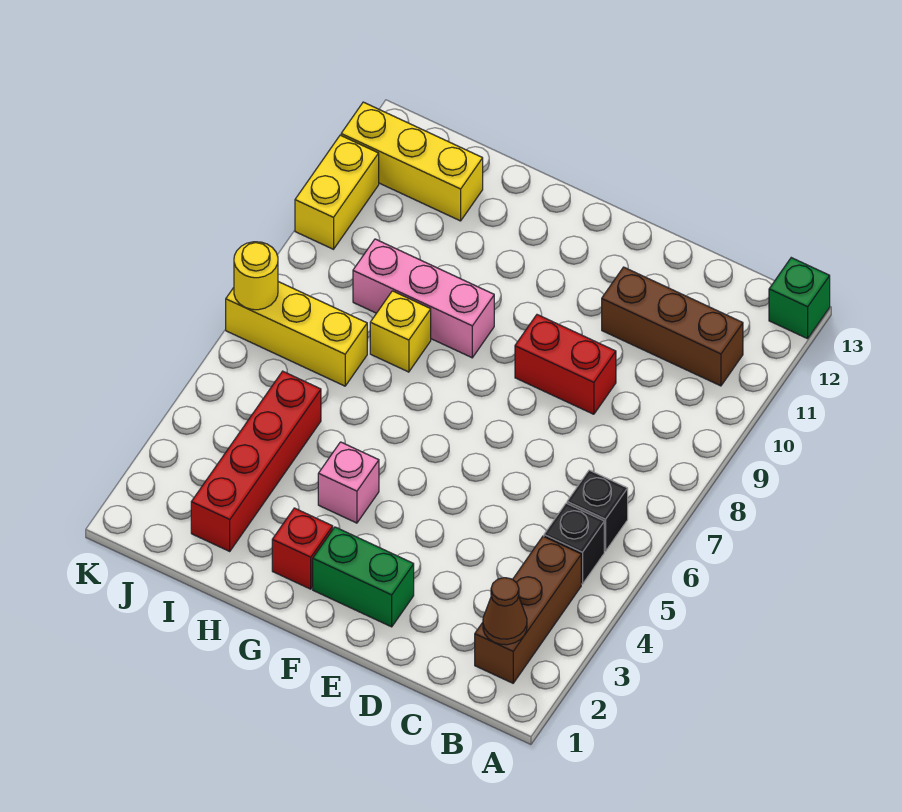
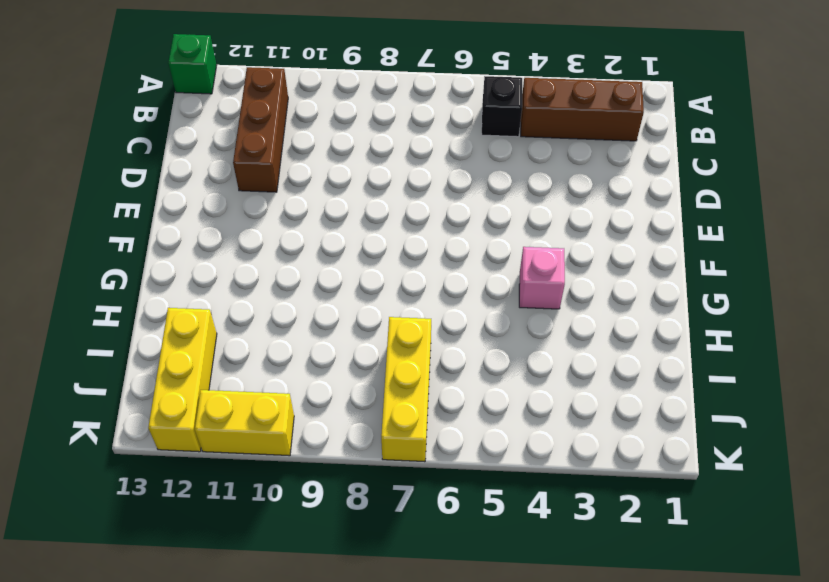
none -> black brick B6 level 1
none -> red brick D9:E9 level 1
none -> green brick E2:F2 level 1

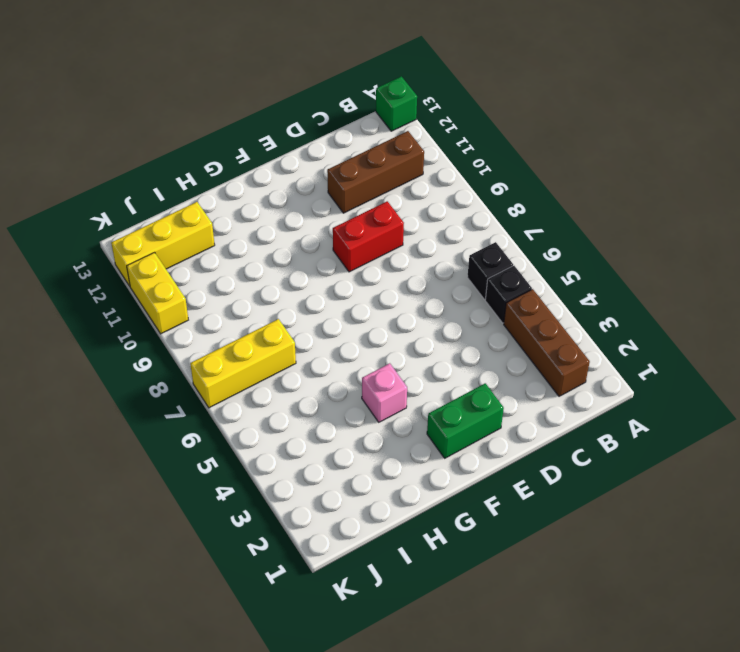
none -> red brick G2 level 1
none -> pink brick G9:I9 level 1
none -> yellow brick H8 level 1

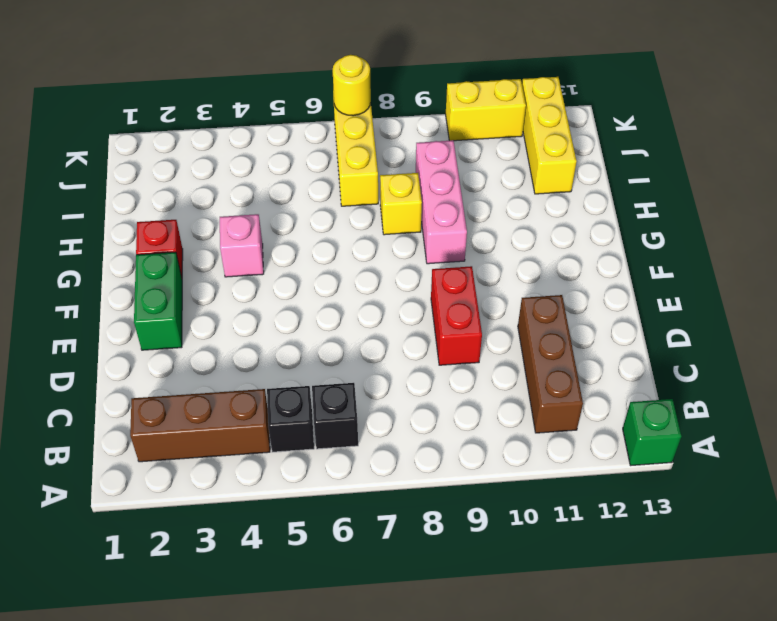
none -> red brick I2:I5 level 1
none -> brown cone B2 level 2

